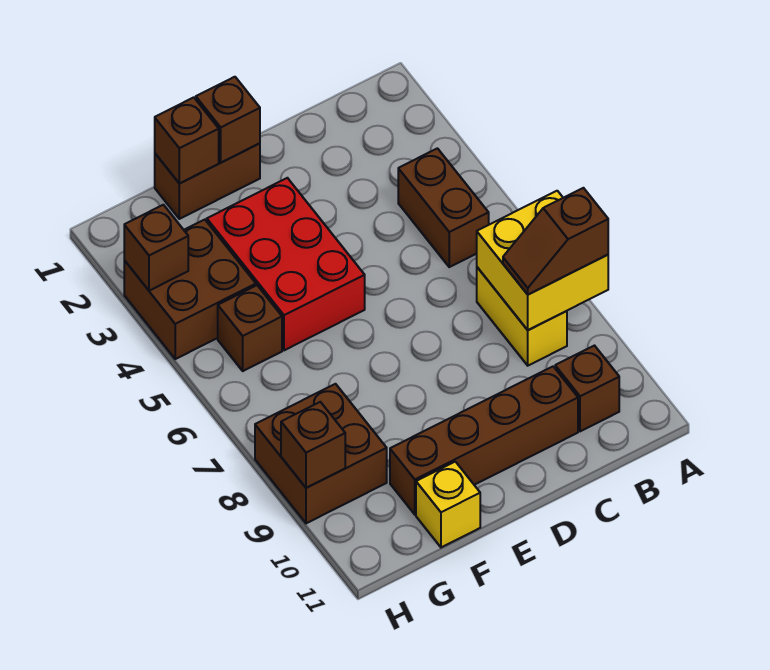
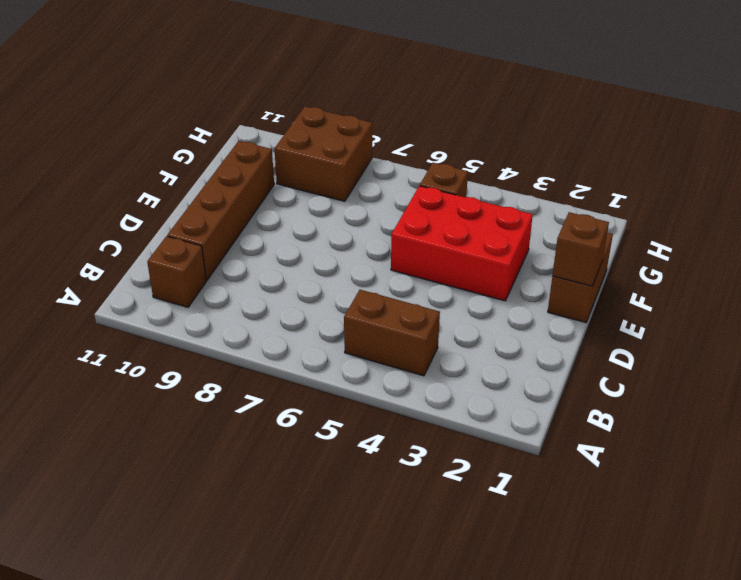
none -> yellow brick B7:B8 level 1
none -> yellow brick F11 level 1
none -> brown brick G3:H4 level 1

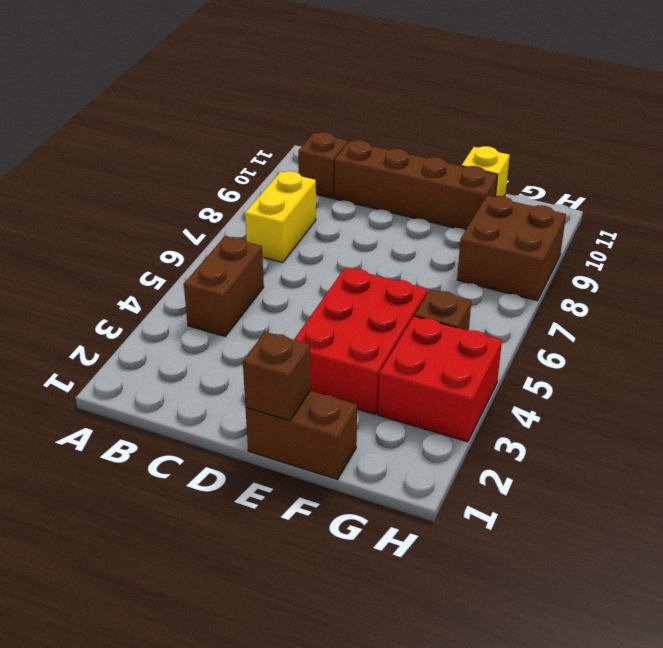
red brick G3:H4 level 1 -> brown brick G3:H4 level 1
none -> yellow brick A7:B8 level 2
none -> brown brick F1 level 2
none -> brown brick H3 level 2

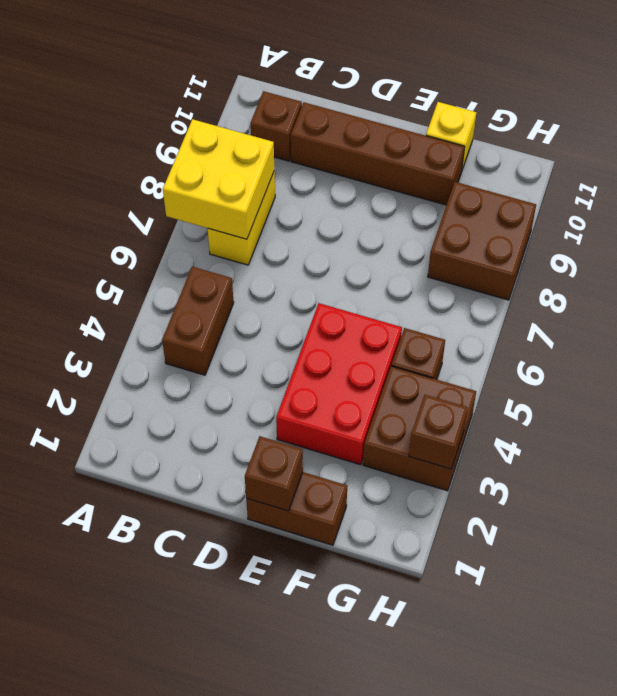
none -> brown brick F1 level 2
none -> brown brick H9 level 2
none -> brown slope A8:B8 level 3 top A

